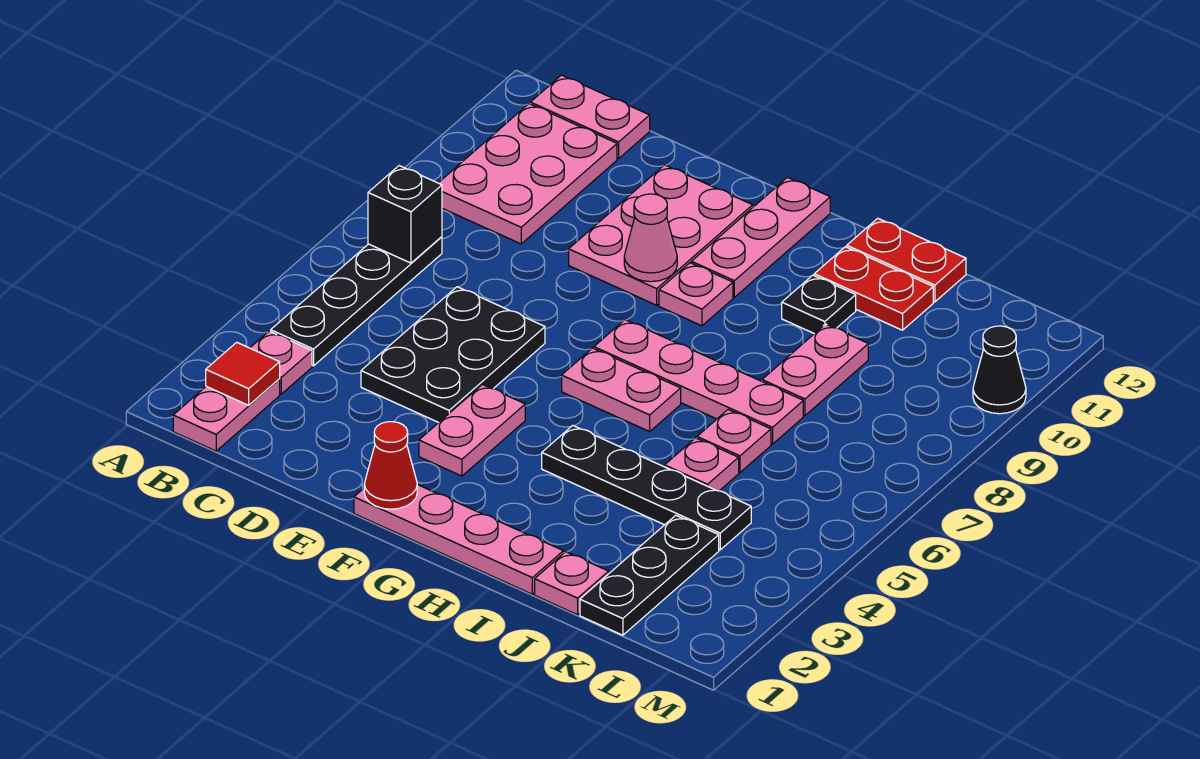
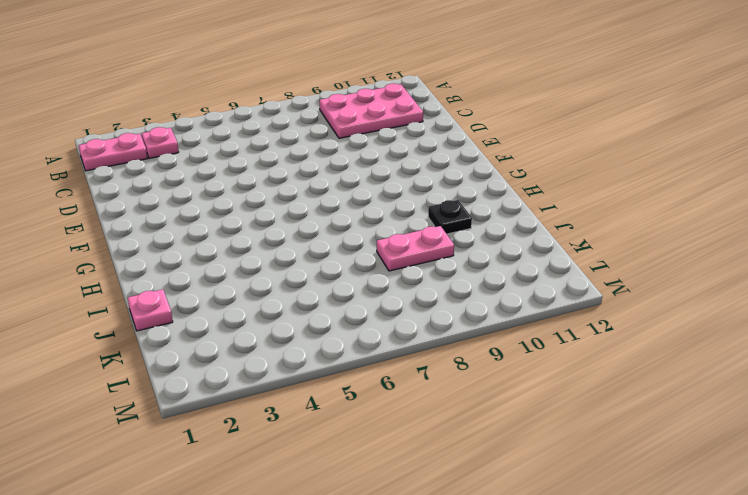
none -> black plate B4:B7 level 1
none -> pink plate B12:C12 level 1
none -> black plate D4:E6 level 1

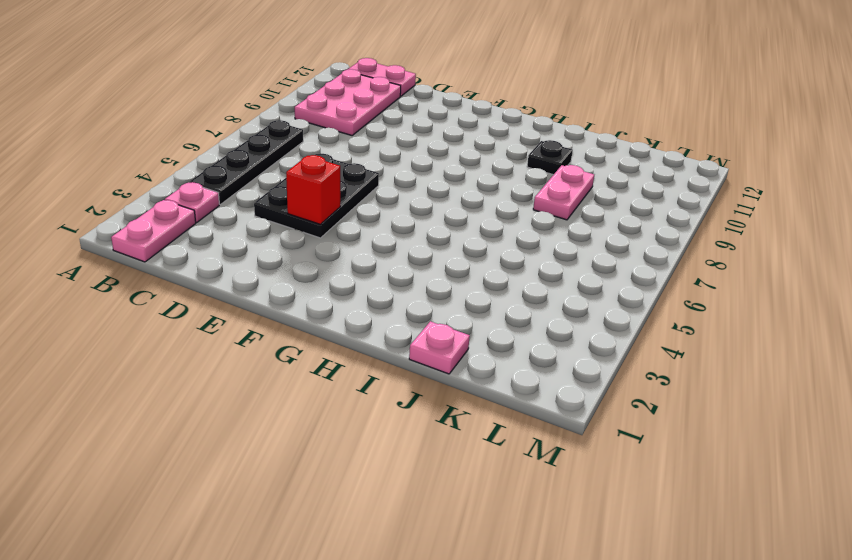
red brick E4 level 2 -> none
none -> pink plate E9:F11 level 1
none -> pink plate F1:I1 level 1
none -> pink plate F3:F4 level 1

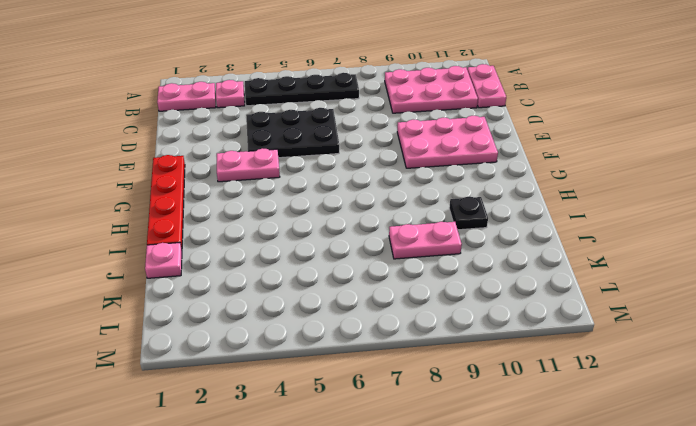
red plate F1:I1 level 1 -> pink plate F1:I1 level 1
none -> pink plate G6:H6 level 1
none -> pink plate G7:J7 level 1
none -> pink plate G9 level 1

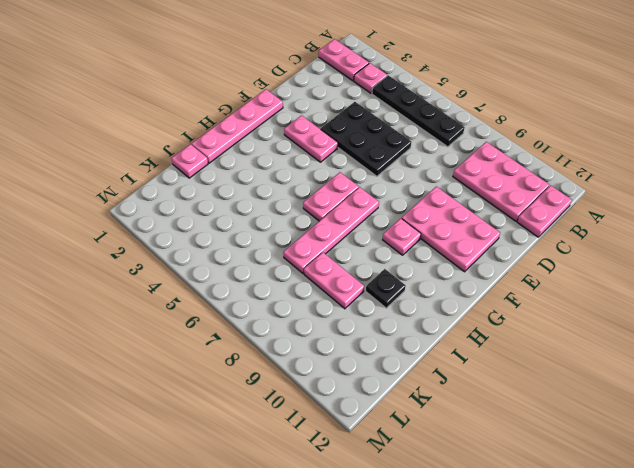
none -> pink plate G10:G12 level 1
none -> black plate H4:K4 level 1
none -> red plate I11:J11 level 1

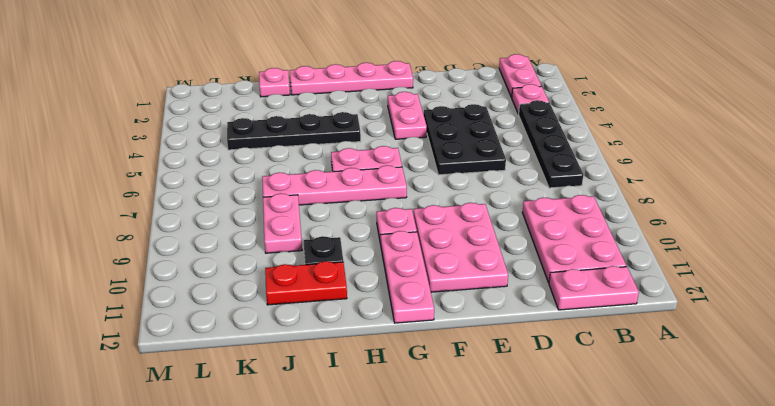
none -> red plate I12:J12 level 1
none -> pink plate J5 level 1
none -> pink plate J6 level 1

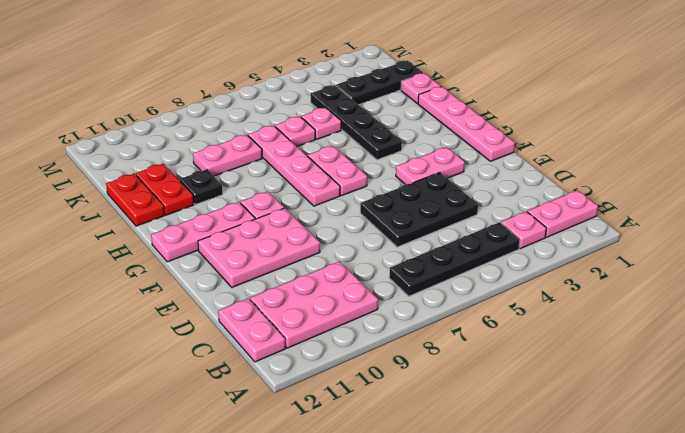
none -> black cone M10 level 1
none -> red tile B2 level 2
none -> black brick B7 level 2

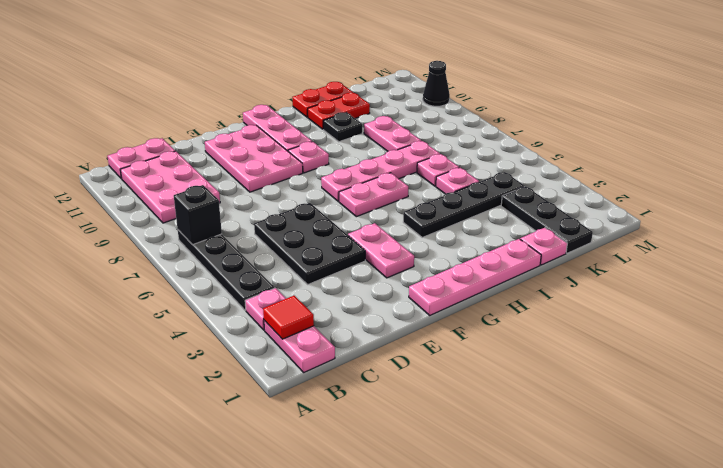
none -> red cone F1 level 2
none -> pink cone F9 level 2

